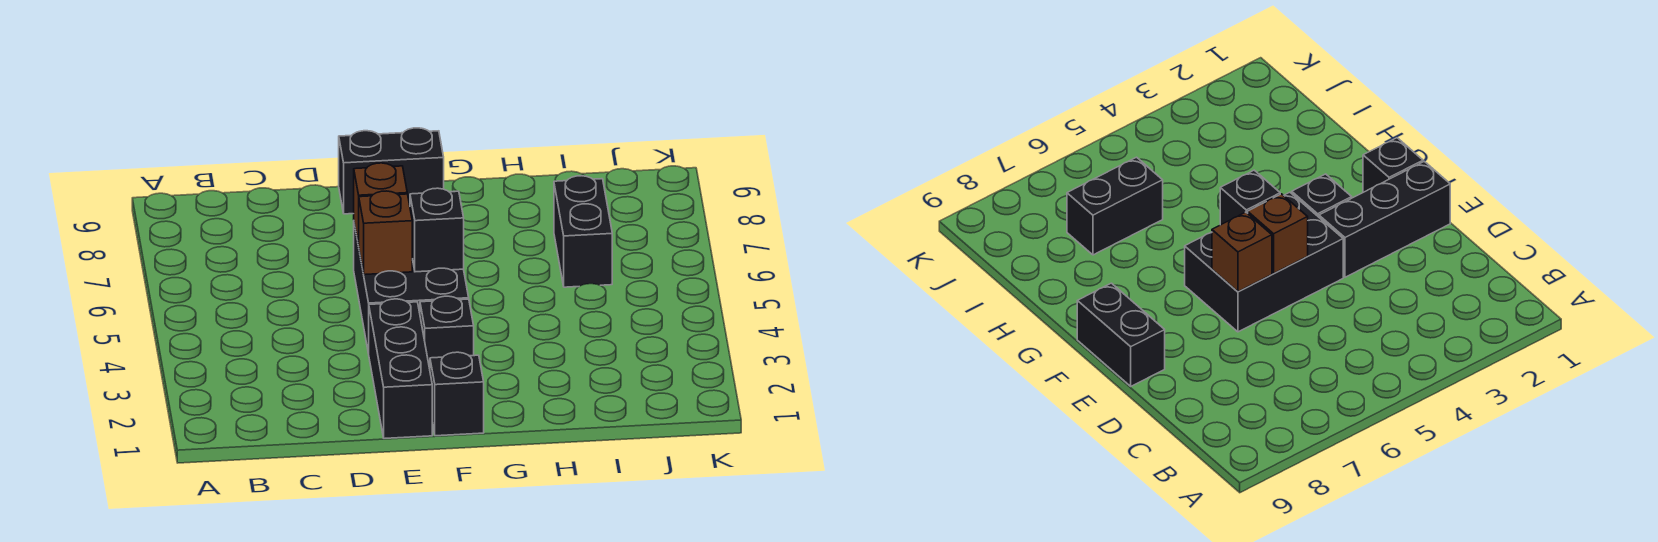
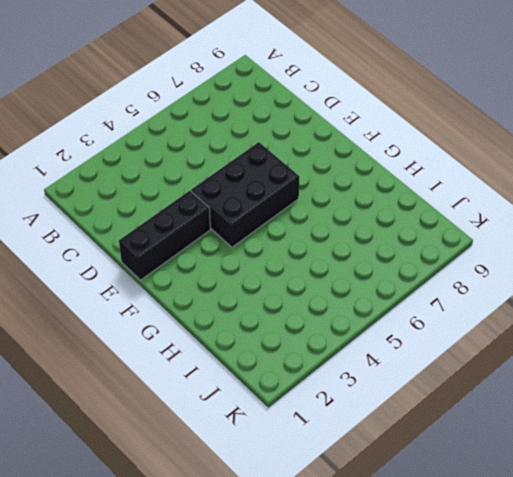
none -> black brick E9:F9 level 1
none -> black brick F1 level 1

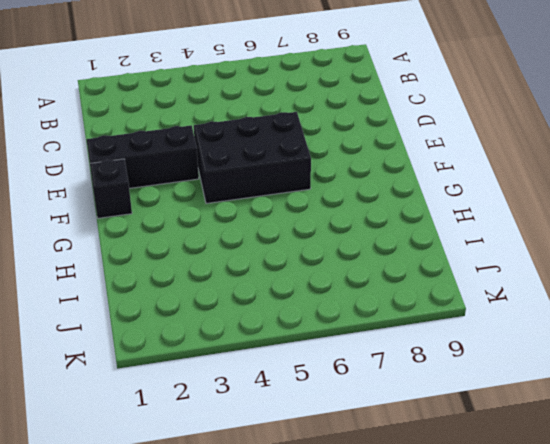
none -> black brick E9:F9 level 1
none -> black brick F3 level 1

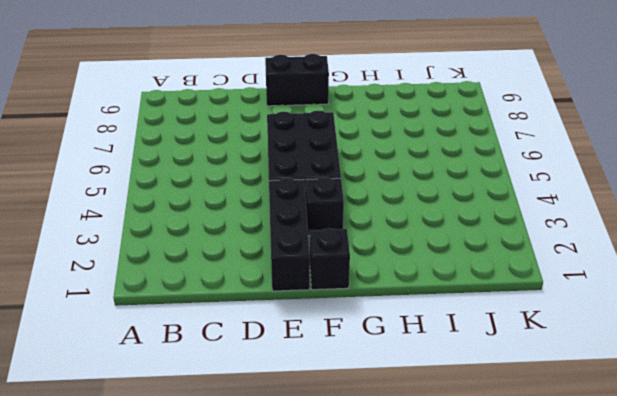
none -> black brick I6:I7 level 1
none -> brown brick E5 level 2

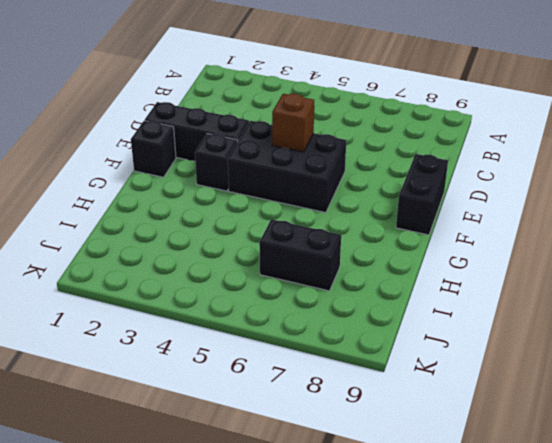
none -> brown brick E6 level 2
none -> black brick F5 level 2

